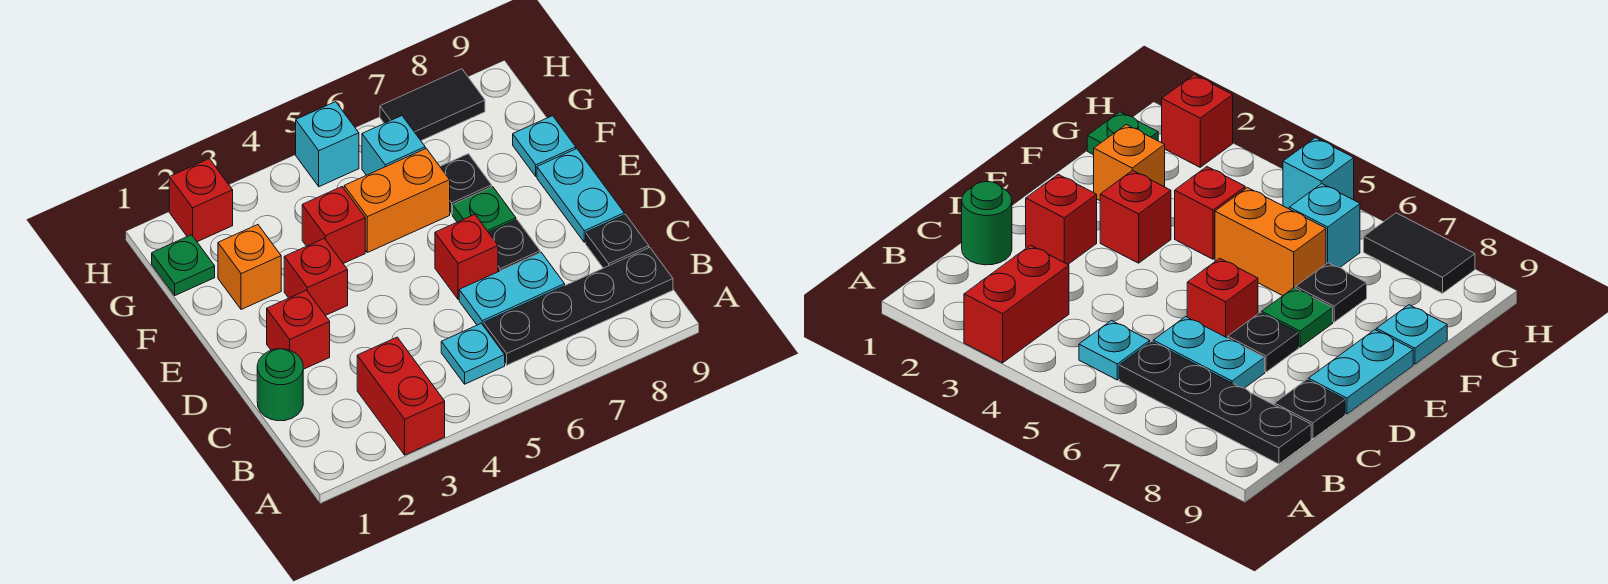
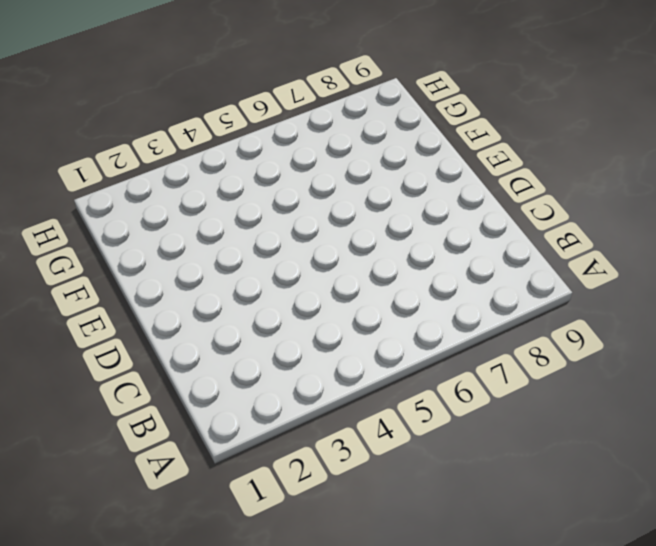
none -> red brick A3:B3 level 1
none -> cyan plate B5 level 1
none -> black plate B6:B9 level 1

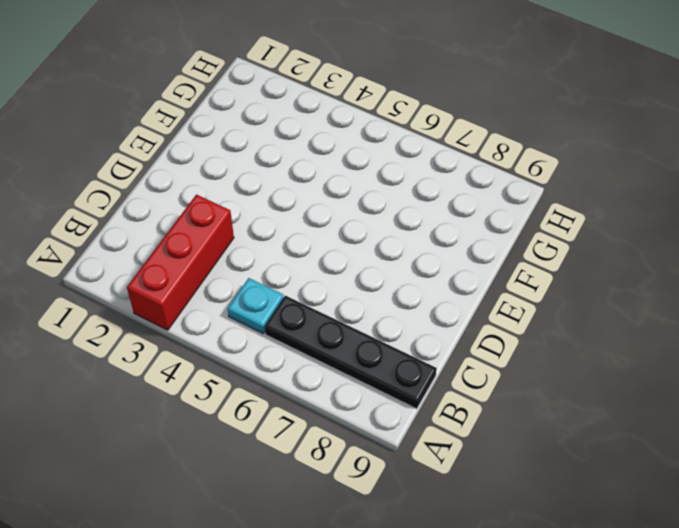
red brick A3:C3 level 1 -> red brick A3:B3 level 1
none -> green round brick C1 level 1
none -> cyan plate C6:C7 level 1
none -> black plate C9 level 1

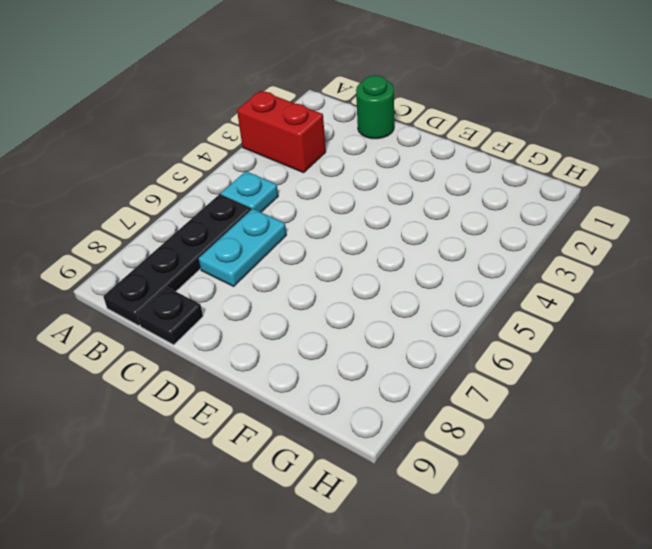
none -> red brick D2 level 1
none -> red brick D6 level 1
none -> black plate D7 level 1

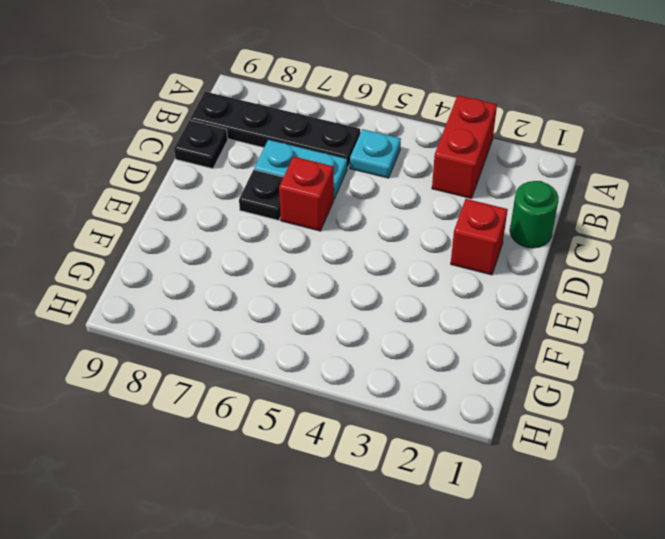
none -> cyan plate D9:E9 level 1
none -> red brick E3 level 1
none -> green plate E7 level 1

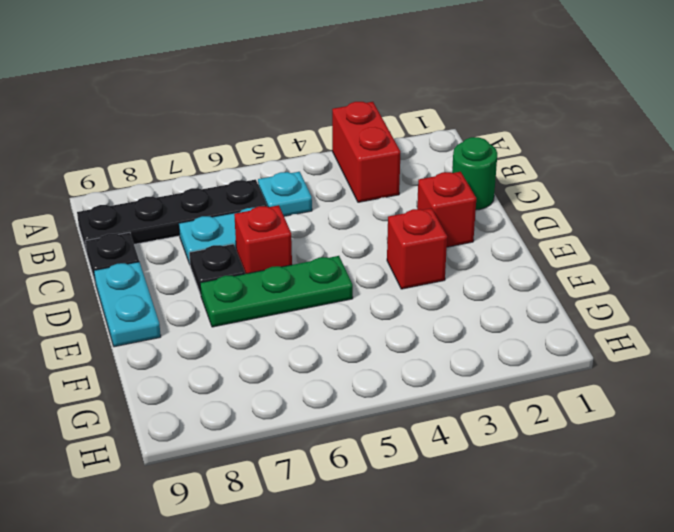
green plate E5:E7 level 1 -> green plate E7 level 1
none -> orange brick F2 level 1
none -> red brick F4 level 1
none -> orange brick F5:F6 level 1

